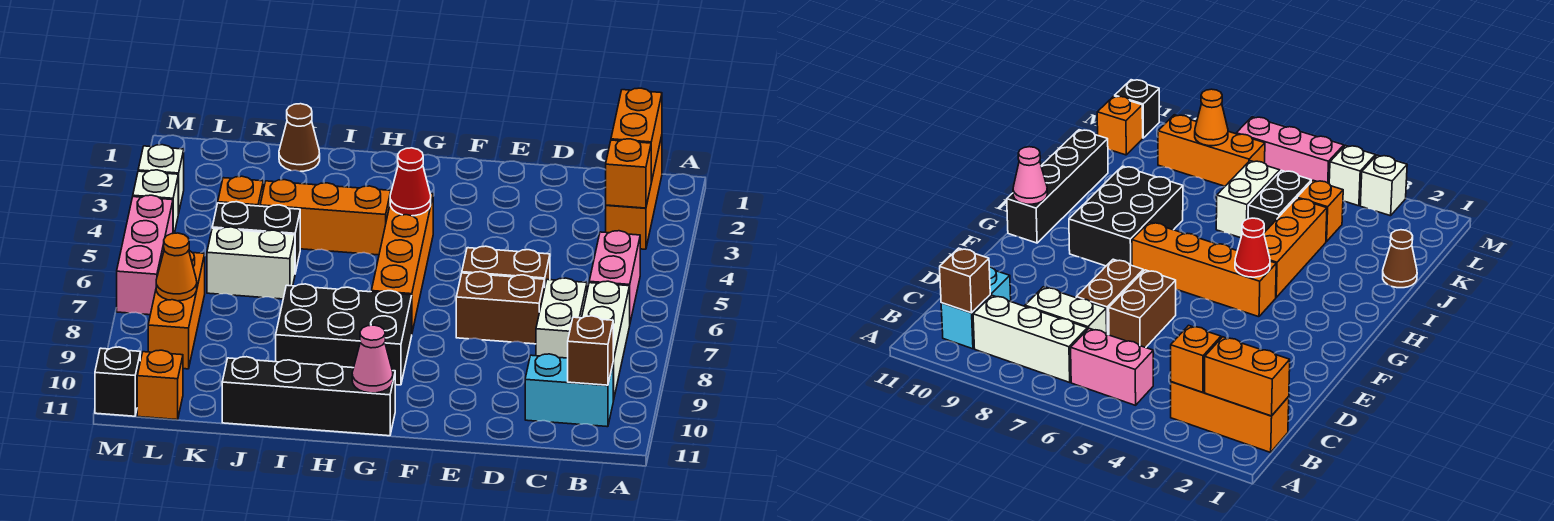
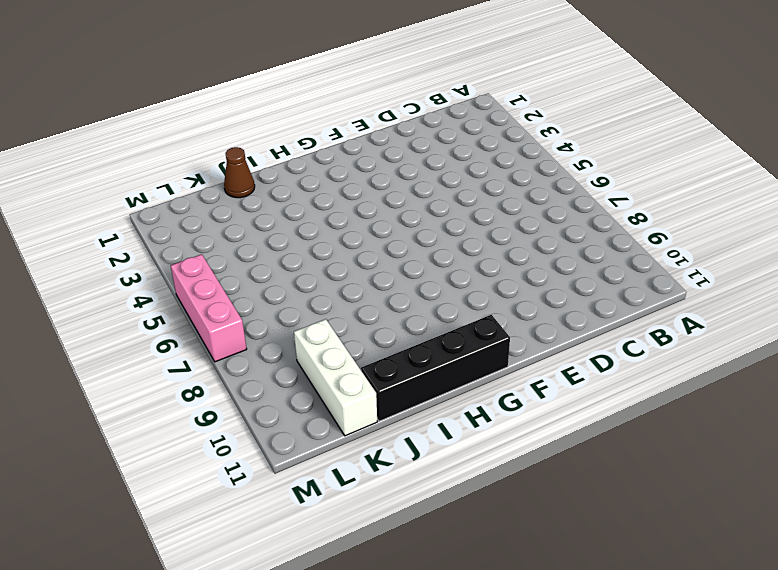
white brick K9:K11 level 1 -> white brick B7:B9 level 1
none -> orange brick B1:B3 level 1
none -> pink brick B5:B6 level 1
none -> cyan brick B10:C10 level 1

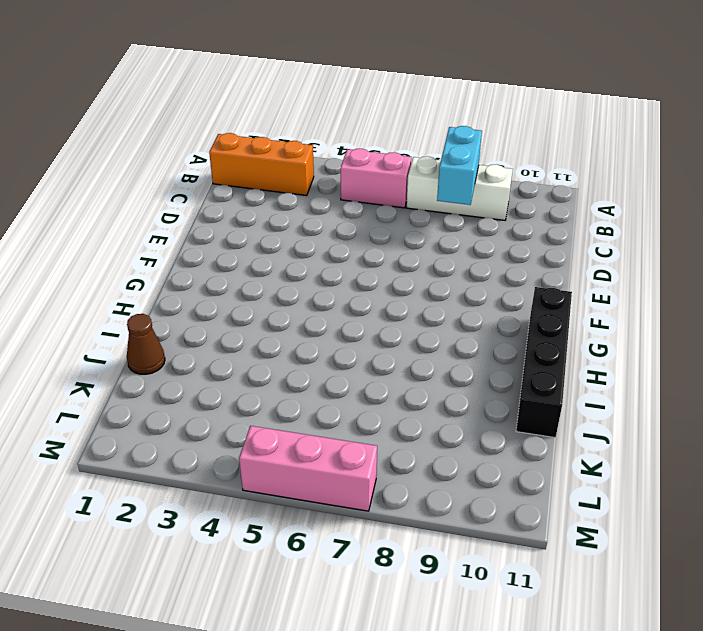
cyan brick B8:C8 level 2 -> cyan brick B10:C10 level 1
none -> white brick C7:C8 level 1
none -> brown brick D6:E6 level 1
none -> brown brick D7:E7 level 1

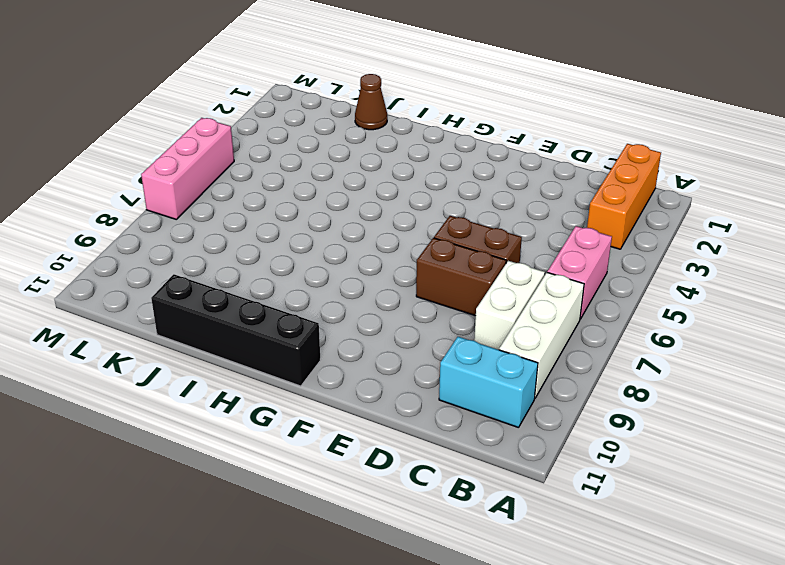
none -> orange brick G4:G7 level 1
none -> black brick G8:I9 level 1
none -> orange brick H4:J4 level 1

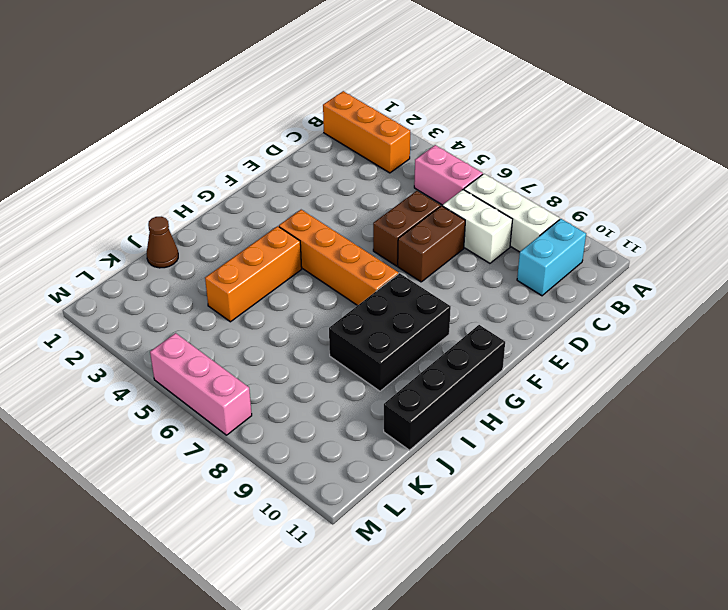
none -> black brick J5:K5 level 1
none -> white brick J6:K6 level 1
none -> orange brick K4 level 1

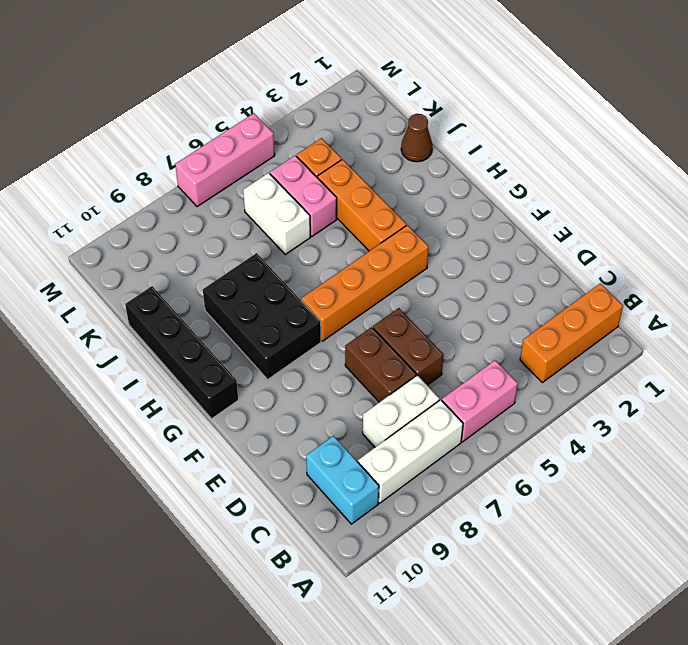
pink brick J5:K5 level 1 -> black brick J5:K5 level 1
none -> orange brick L7:L9 level 1
none -> orange brick L11 level 1
none -> white brick M3 level 1

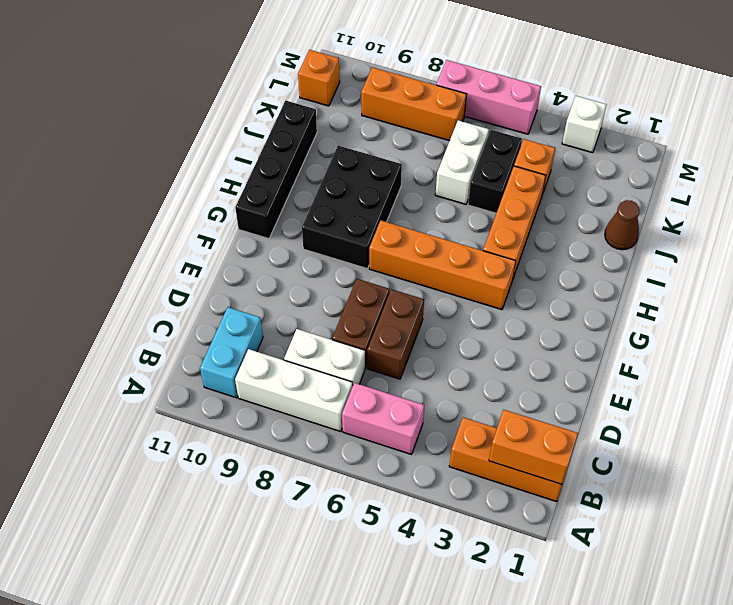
none -> white brick M4 level 1
none -> black brick M11 level 1
none -> orange brick B3 level 2

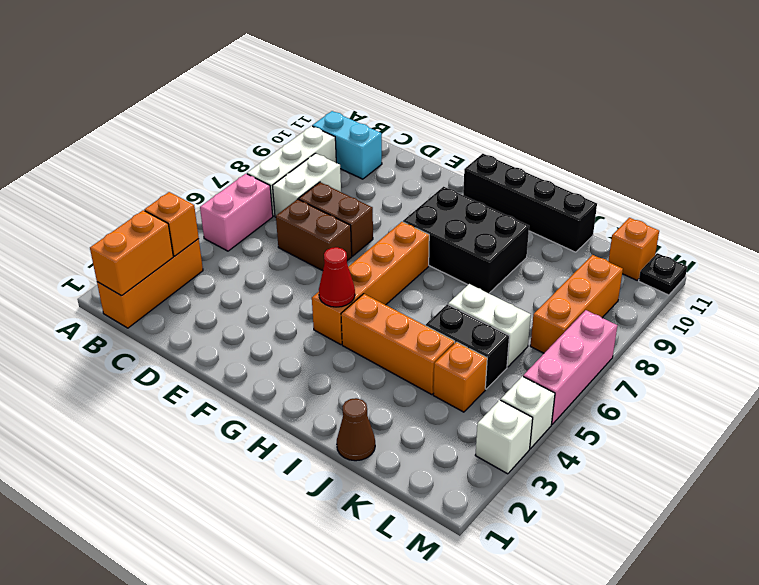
black plate M11 level 1 -> black brick M11 level 1
none -> brown brick B10 level 2
none -> pink cone G11 level 2
none -> orange cone L8 level 2

